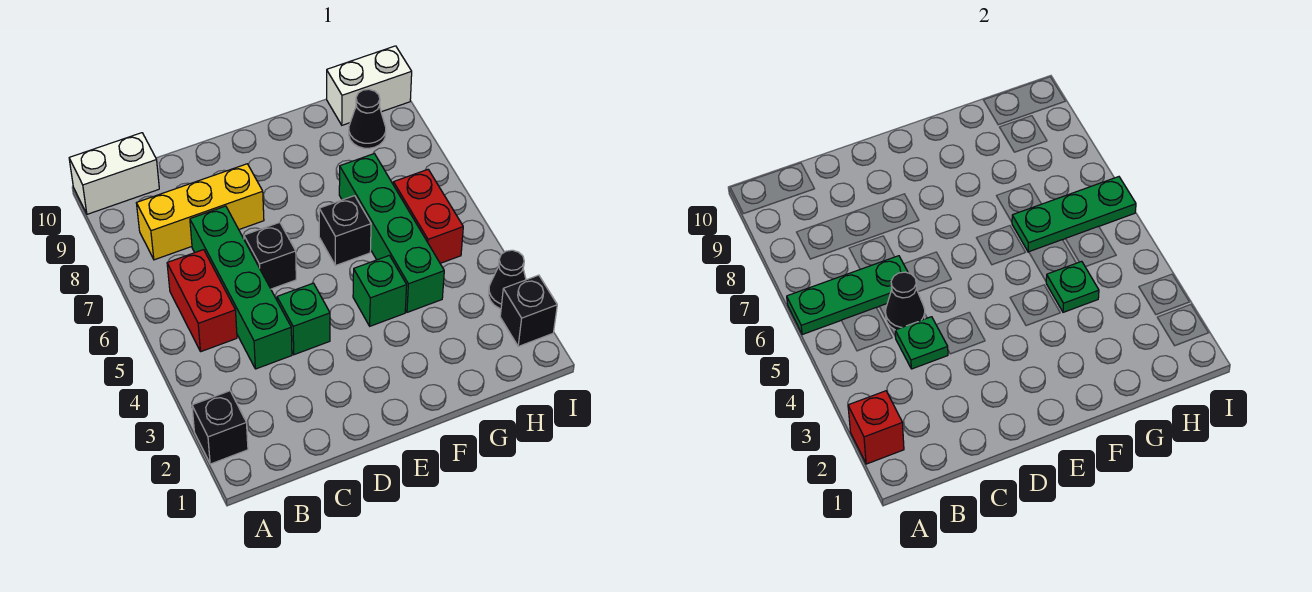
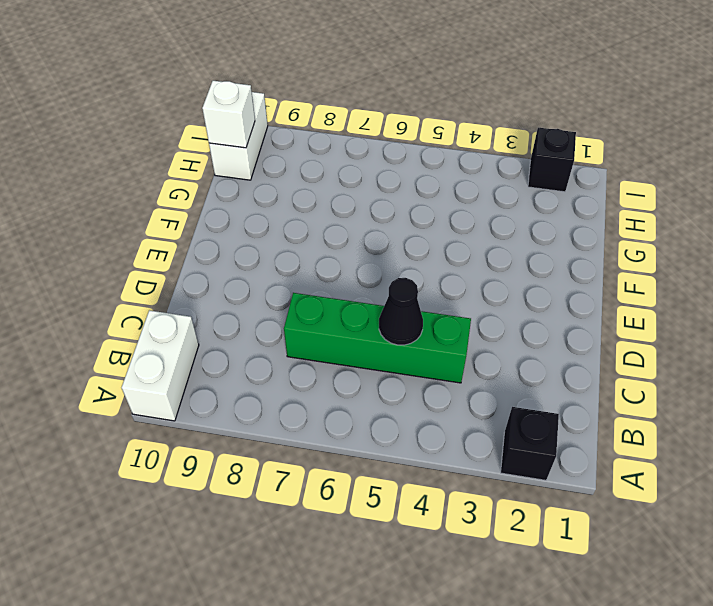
white brick H10 level 2 -> none
none -> red brick B5:B6 level 1
none -> yellow brick B8:D8 level 1
none -> green brick D4 level 1

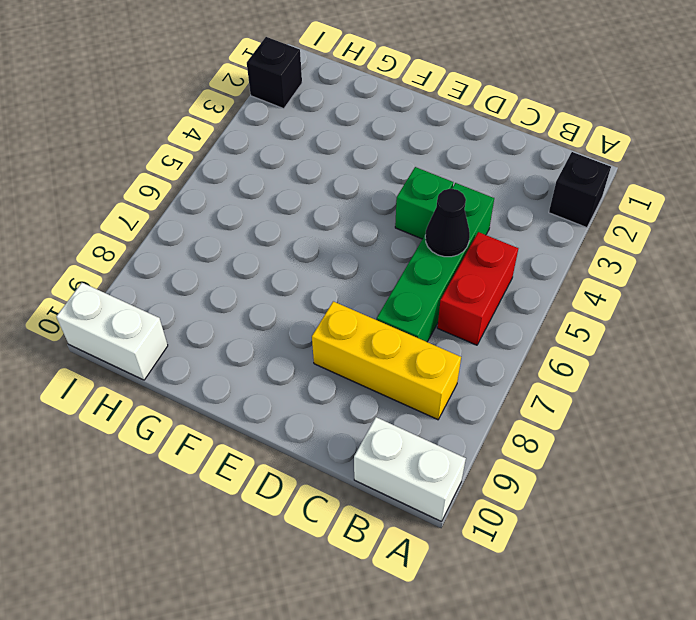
none -> black brick D6 level 1
none -> green brick F4 level 1
none -> black brick F6 level 1

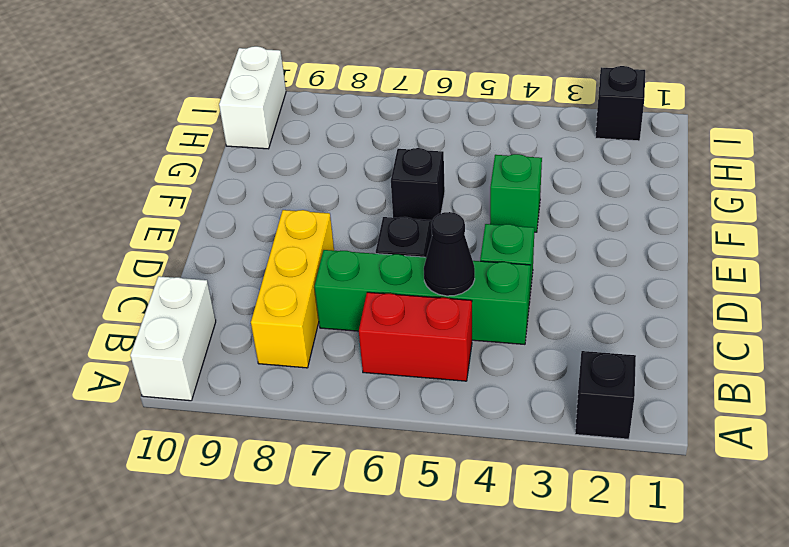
none -> green brick G4:G7 level 1
none -> red brick H5:H6 level 1
none -> black cone H9 level 1

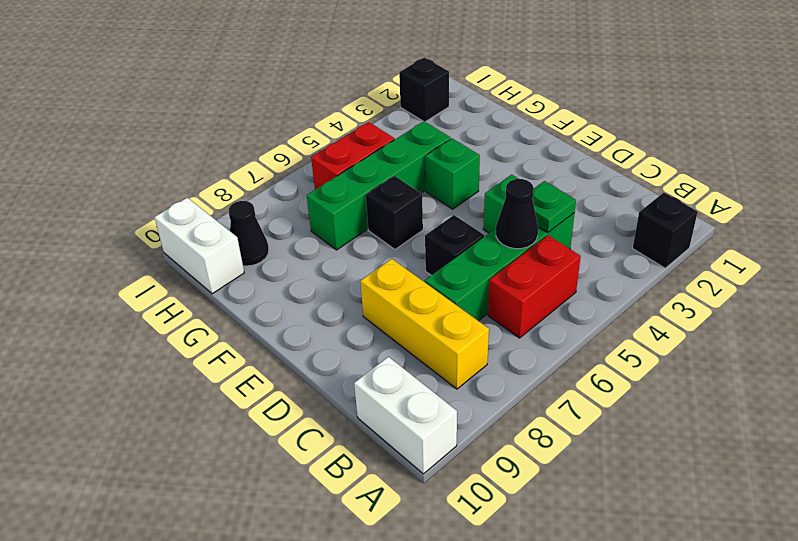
none -> black cone I3 level 1
none -> red brick A2 level 2
none -> green plate A6:C6 level 2

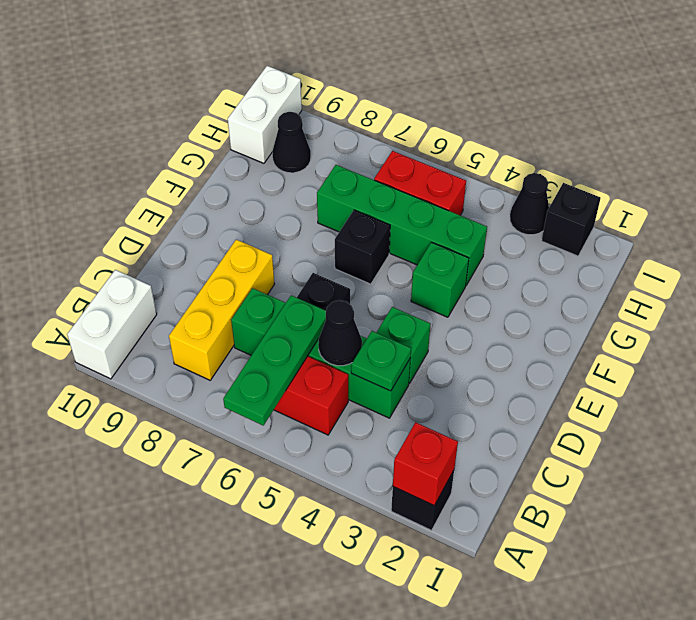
none -> green plate G4 level 2
none -> green plate G6:I6 level 2

